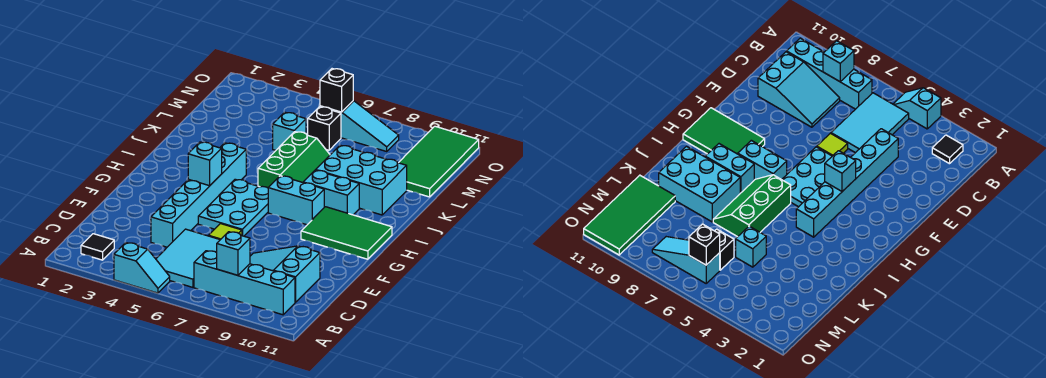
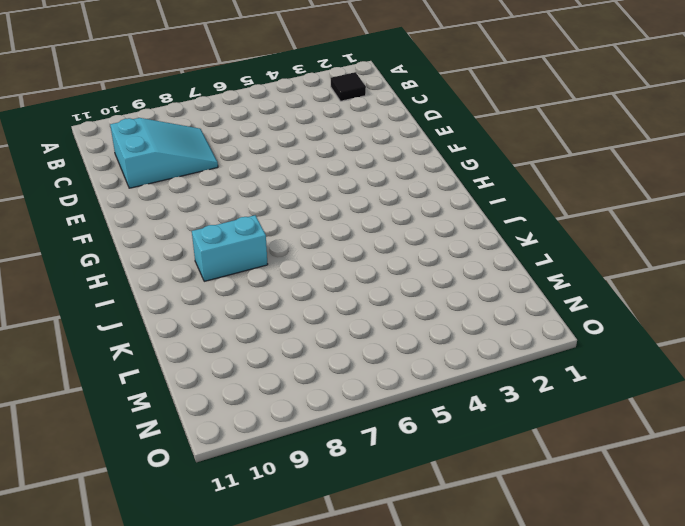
none -> cyan slope A4:A5 level 1 top 4
none -> cyan tile B5:D6 level 1
none -> cyan brick B7:B10 level 1

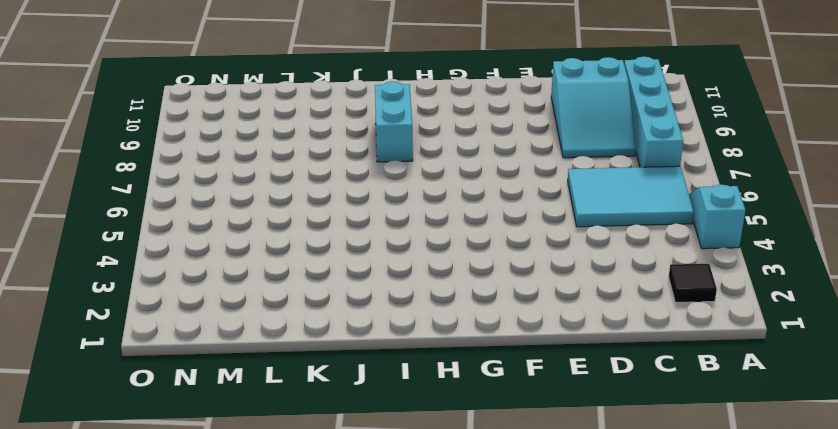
none -> cyan brick D4:I4 level 1
none -> lime tile E6 level 1
none -> cyan plate F5:H6 level 1

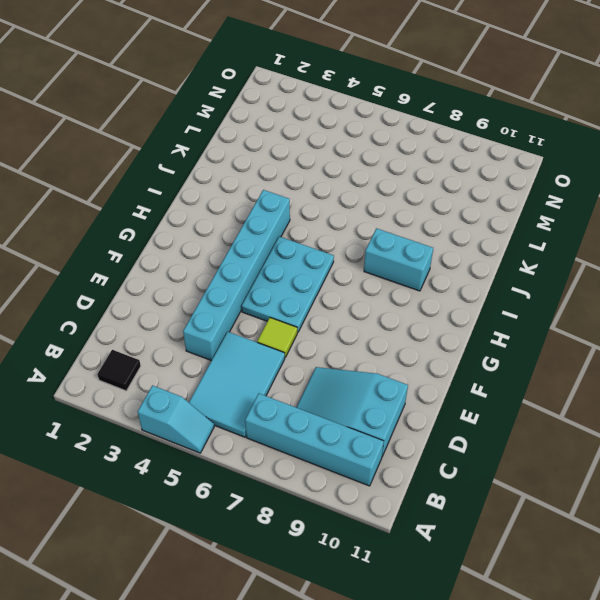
none -> green tile G9:H11 level 1
none -> cyan brick H7:H8 level 1
none -> green slope I6:K7 level 1 top 6

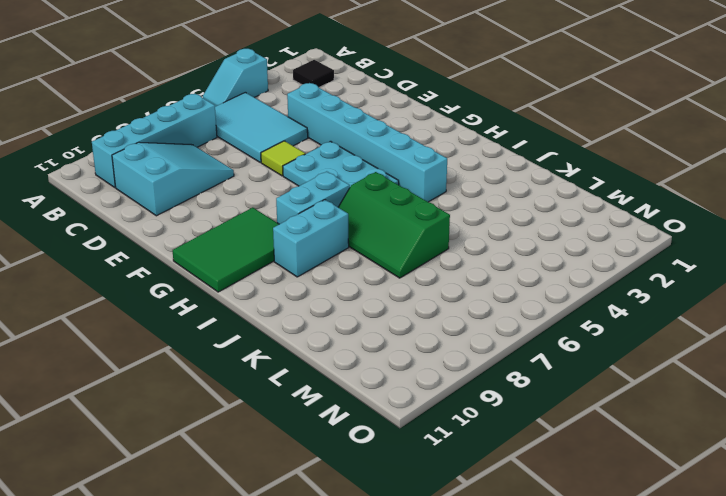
none -> cyan brick J8:K10 level 1
none -> cyan brick L5 level 1
none -> green tile L10:O11 level 1

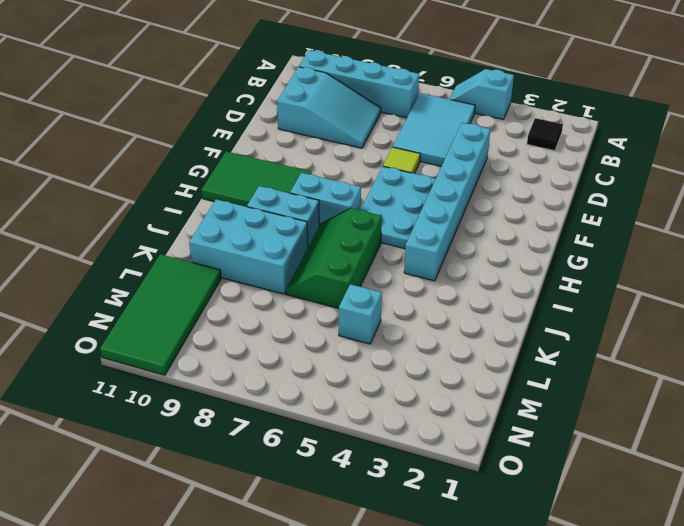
none -> black brick M6 level 1
none -> cyan slope N6:N8 level 1 top 6
none -> cyan brick B8 level 2

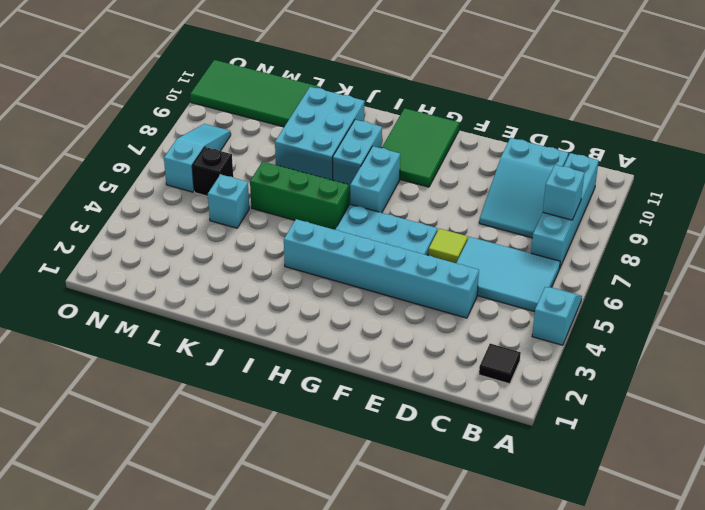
none -> cyan brick G4 level 2
none -> black brick N6 level 2

